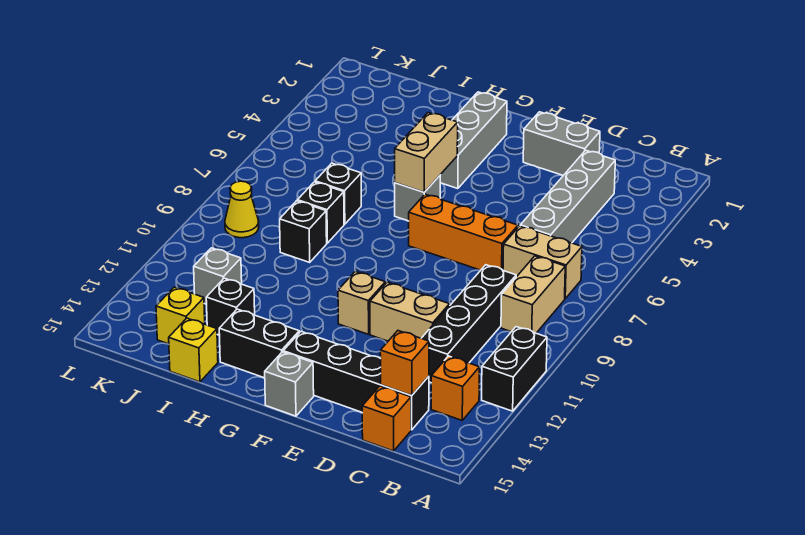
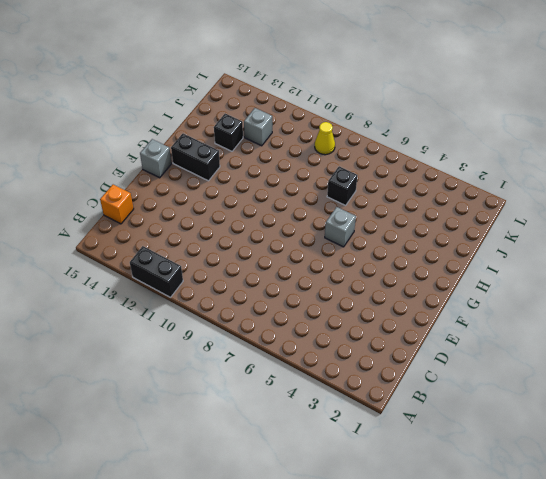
black brick G13:G14 level 1 -> black brick G14:H14 level 1
none -> tan brick B7:C7 level 1
none -> tan brick B8:B9 level 1
none -> orange brick B13 level 1

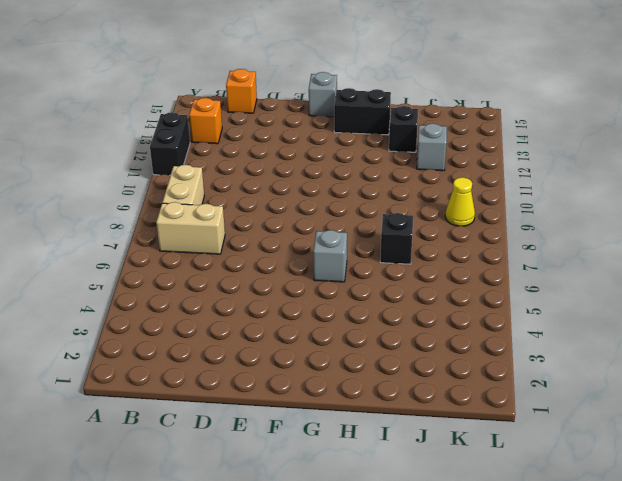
none -> grey brick C3:C6 level 1
none -> black brick C9:C12 level 1
none -> black brick C14:F14 level 1

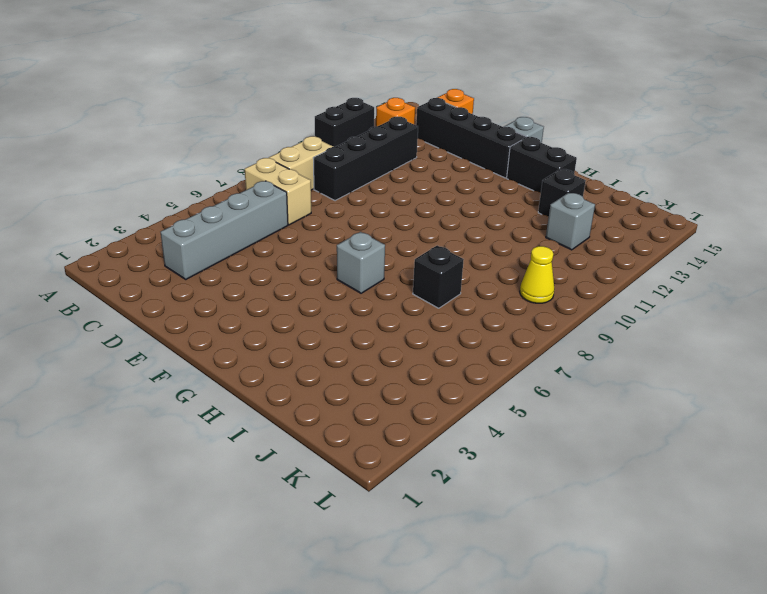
none -> grey brick D2:E2 level 1
none -> orange brick D7:F7 level 1
none -> tan brick D11:E11 level 1

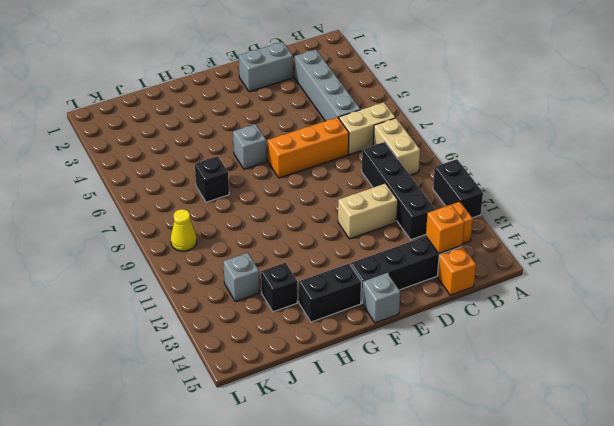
none -> tan brick F11 level 1
none -> grey brick G2:G4 level 1
none -> black brick I8 level 1

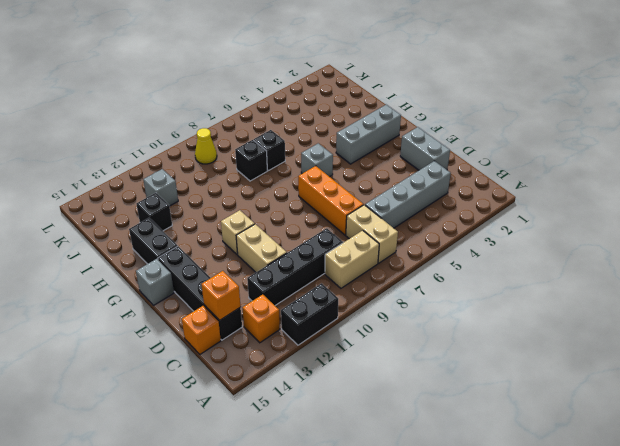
none -> black brick I9 level 1
none -> yellow brick I15 level 1
none -> yellow brick J14 level 1

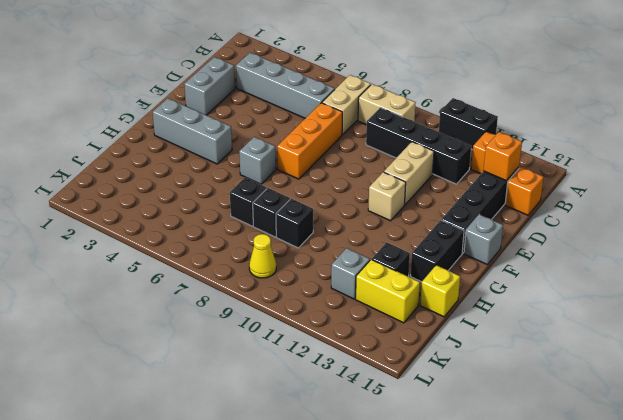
yellow brick J13:J14 level 1 -> yellow brick J14 level 1
none -> tan brick G5:G6 level 2

